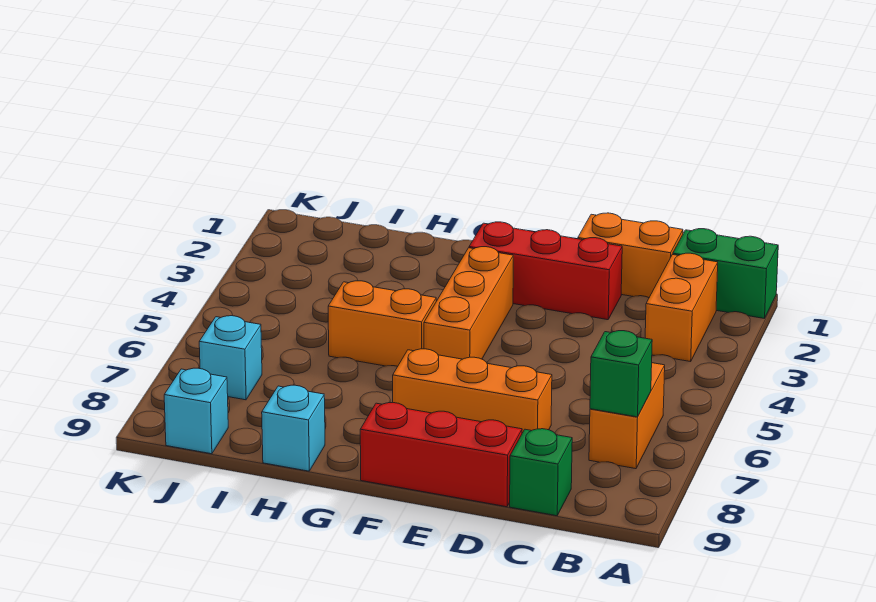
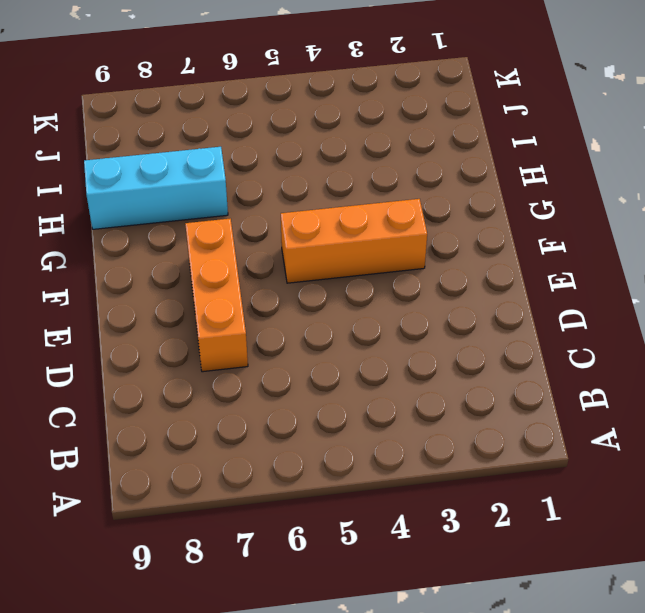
cyan brick H7:H9 level 1 -> cyan brick H9 level 1
none -> green brick A1:B1 level 1
none -> orange brick B2:B3 level 1
none -> orange brick B6:B7 level 1

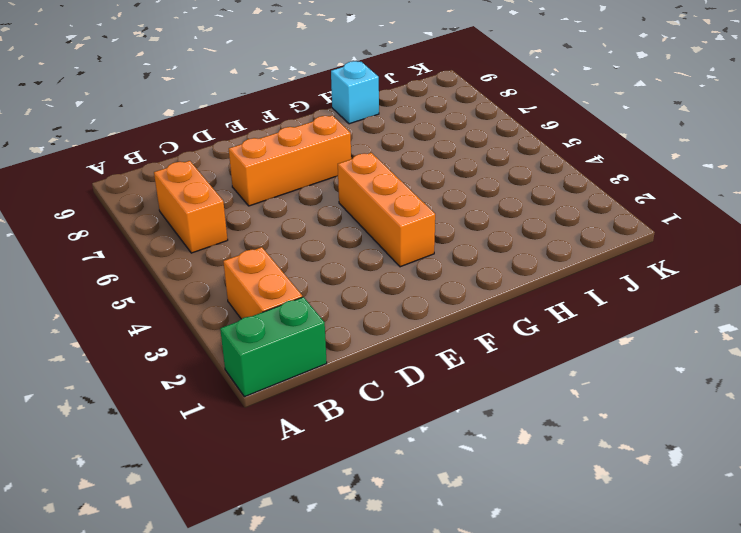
none -> orange brick C1:D1 level 1
none -> green brick C9 level 1
none -> red brick D2:F2 level 1

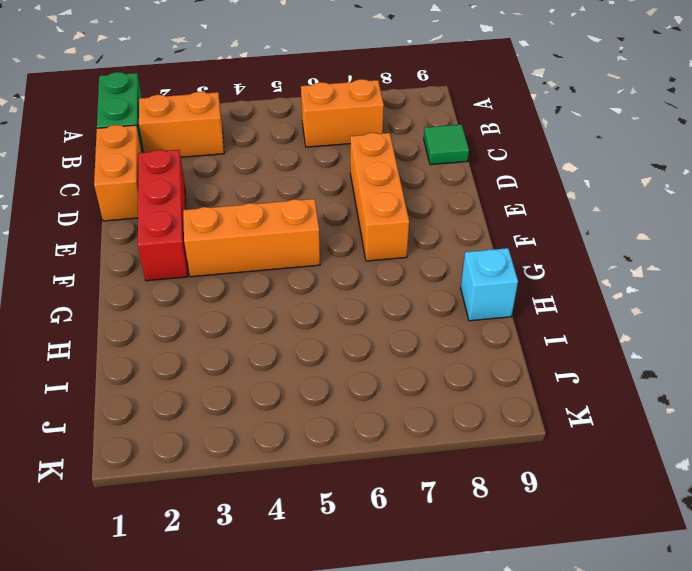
green tile C9 level 1 -> green brick C9 level 1
none -> red brick D9:F9 level 1
none -> orange brick G5:H5 level 1
none -> cyan brick J7 level 1

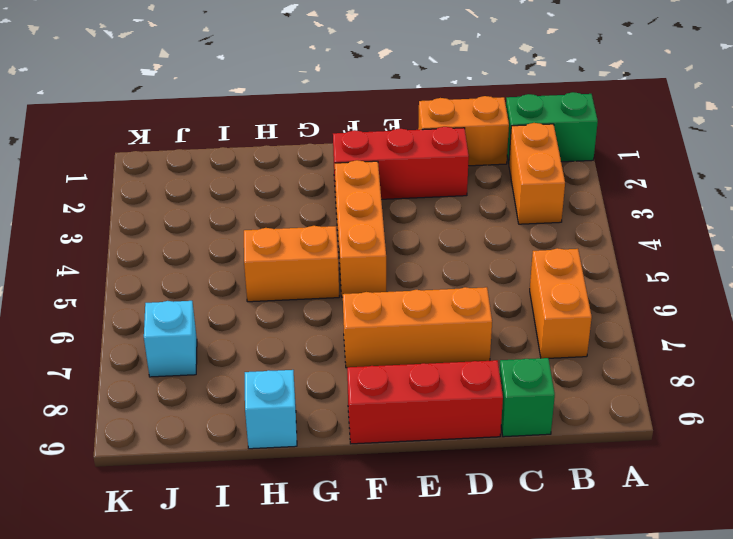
none -> cyan brick J9 level 1
none -> green brick B7 level 2

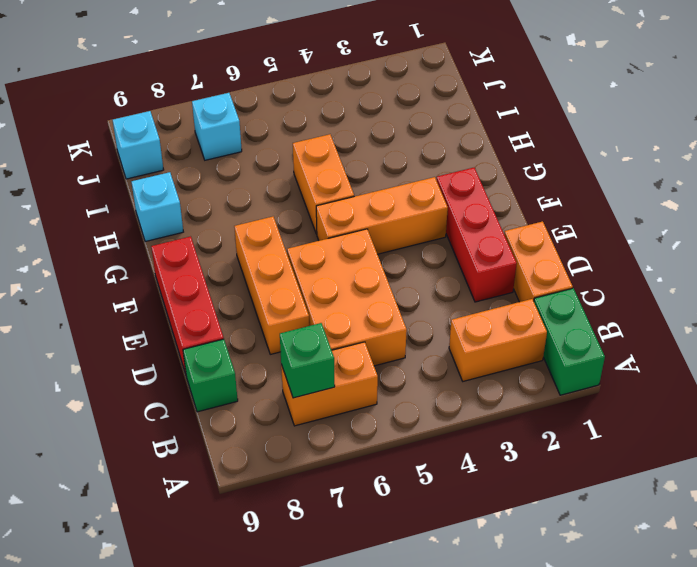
orange brick C5:E6 level 1 -> none

